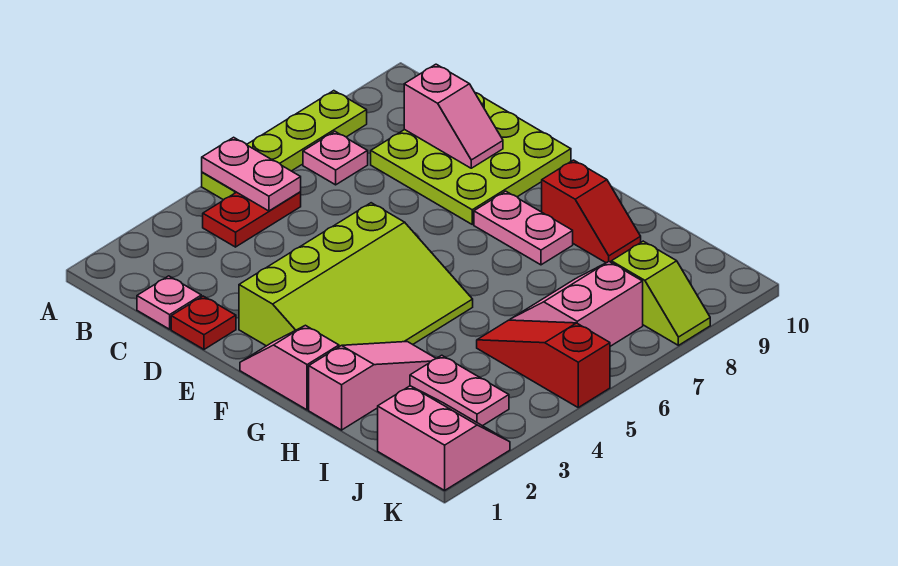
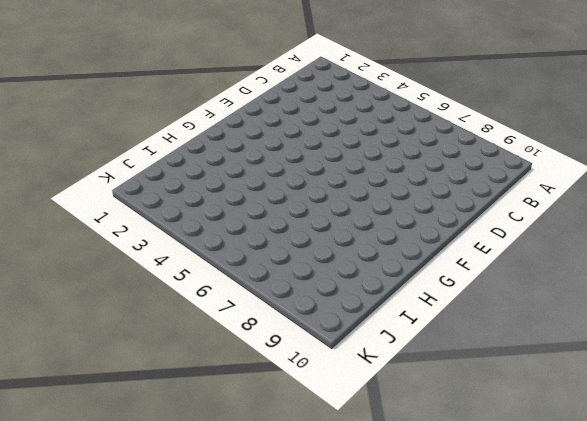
none -> lime plate A5:A8 level 1
none -> red plate B4:B5 level 1
none -> pink plate B7 level 1

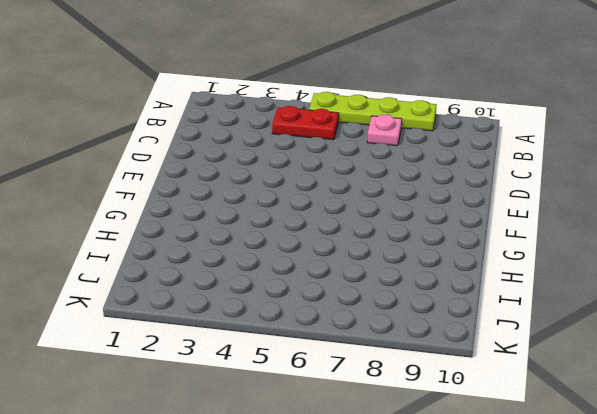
none -> pink plate C1 level 1
none -> lime plate C8:E10 level 1
none -> red plate D1 level 1

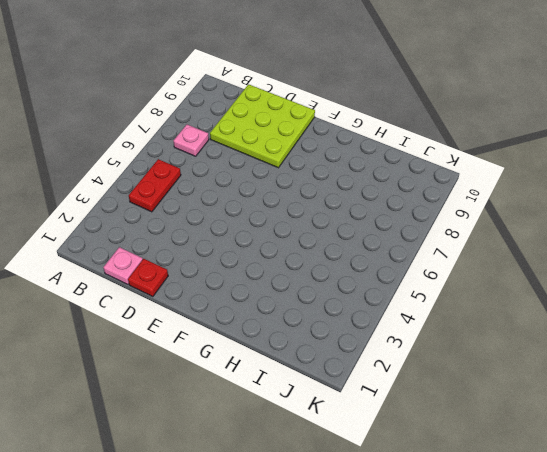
none -> lime plate A5:A8 level 1
none -> lime slope E2:G5 level 1 top E
none -> pink slope F1:G1 level 1 top G

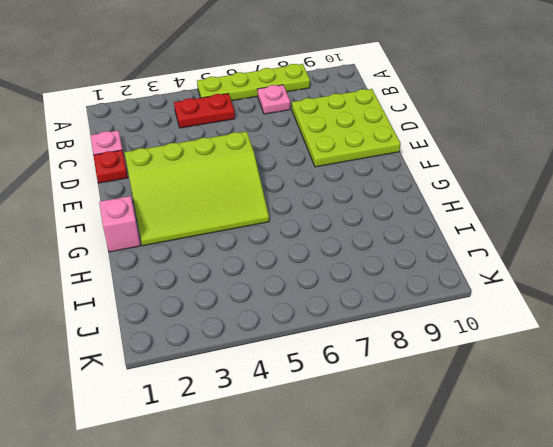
none -> pink plate F8:G8 level 1
none -> red slope G9:H9 level 1 top G
none -> pink slope H1:H3 level 1 top 1

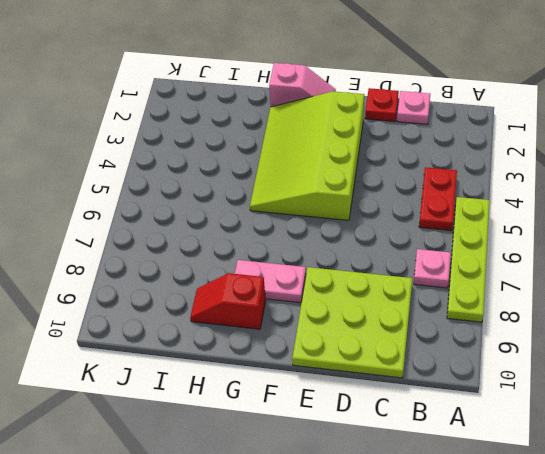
none -> pink slope H1:H3 level 1 top 1
none -> pink plate I3:J3 level 1
none -> red slope I5:K5 level 1 top K

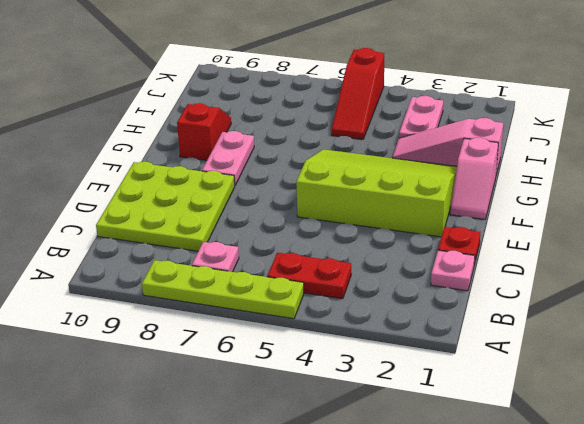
none -> pink slope I6:J7 level 1 top J
none -> pink slope J1:K2 level 1 top 1
none -> lime slope J8:K8 level 1 top J

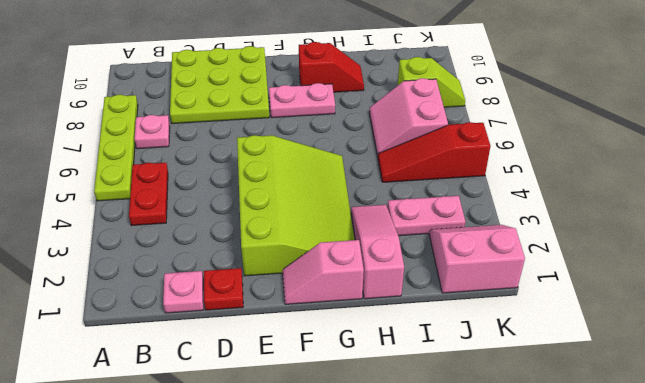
none -> pink plate A5:B5 level 2
none -> pink slope C9:D9 level 2 top C

